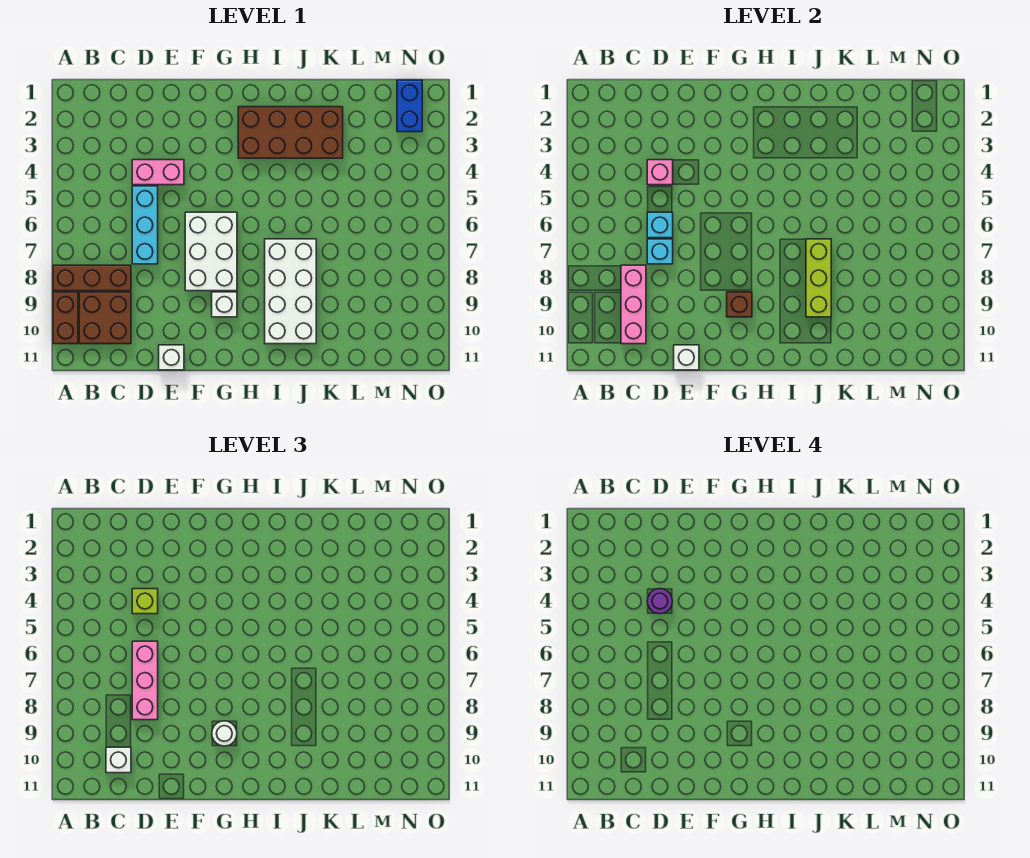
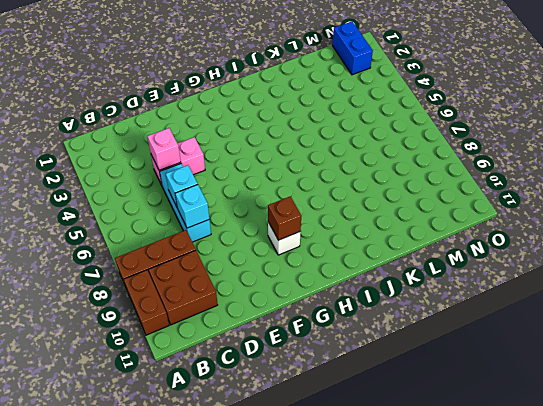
none -> white brick E11 level 1
none -> white brick F6:G8 level 1
none -> brown brick H2:K3 level 1

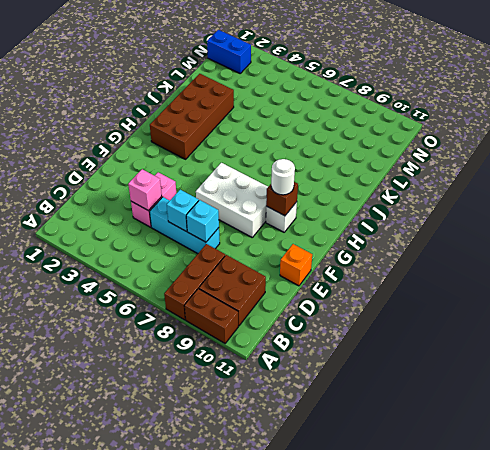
orange brick E11 level 1 -> white brick E11 level 1
none -> white brick I7:J10 level 1
none -> pink brick C8:C10 level 2
none -> white brick E11 level 2

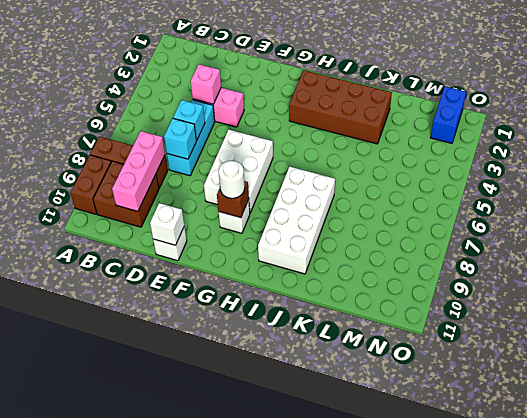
none -> lime brick J7:J9 level 2
none -> white brick C10 level 3
none -> lime brick D4 level 3

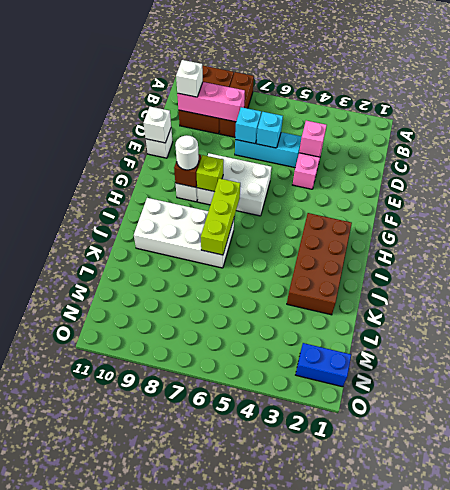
lime brick G8 level 2 -> lime brick D4 level 3
lime brick H7:J7 level 2 -> lime brick J7:J9 level 2
none -> pink brick D6:D8 level 3
none -> purple round brick D4 level 4

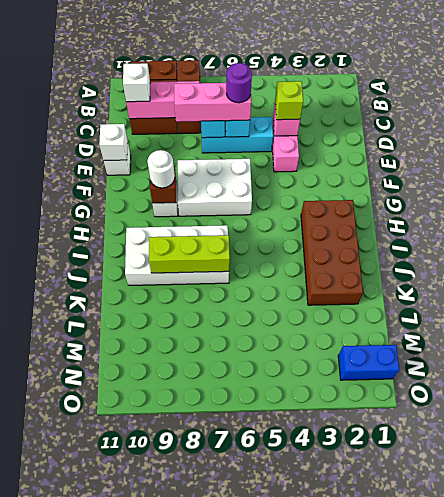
purple round brick D6 level 4 -> purple round brick D4 level 4

